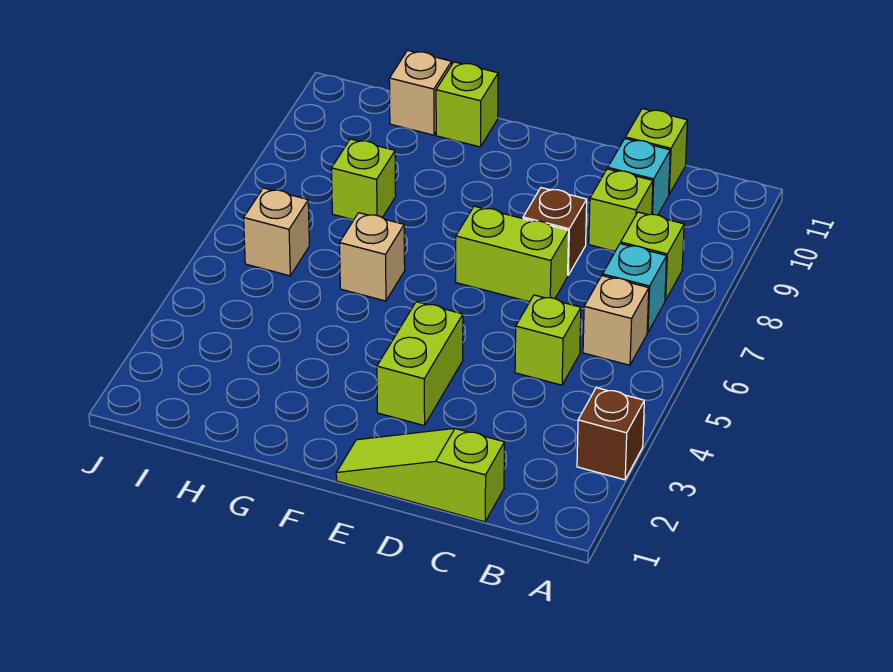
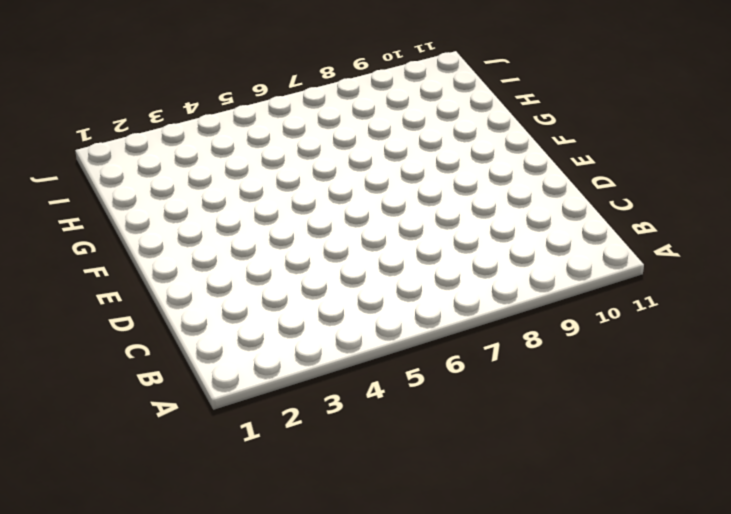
none -> brown brick A3 level 1
none -> tan brick B6 level 1
none -> cyan brick B7 level 1

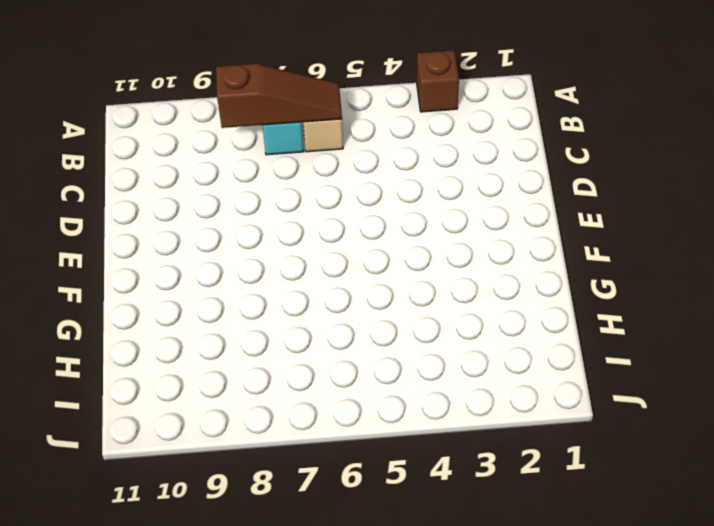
brown slope B6:B8 level 2 top 8 -> none
none -> lime brick B8 level 1
none -> lime slope C1:E1 level 1 top C
none -> lime brick C5 level 1

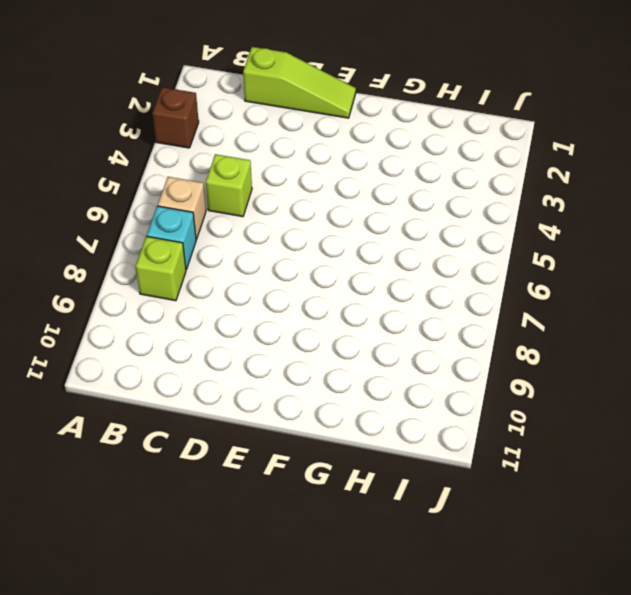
none -> lime brick C9 level 1
none -> cyan brick C10 level 1
none -> lime brick C11 level 1

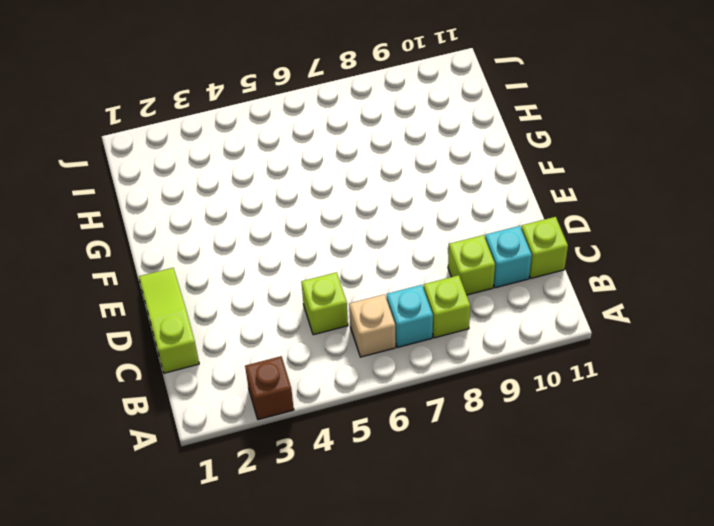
none -> lime brick D7:E7 level 1
none -> brown brick D8 level 1
none -> lime brick E3:E4 level 1

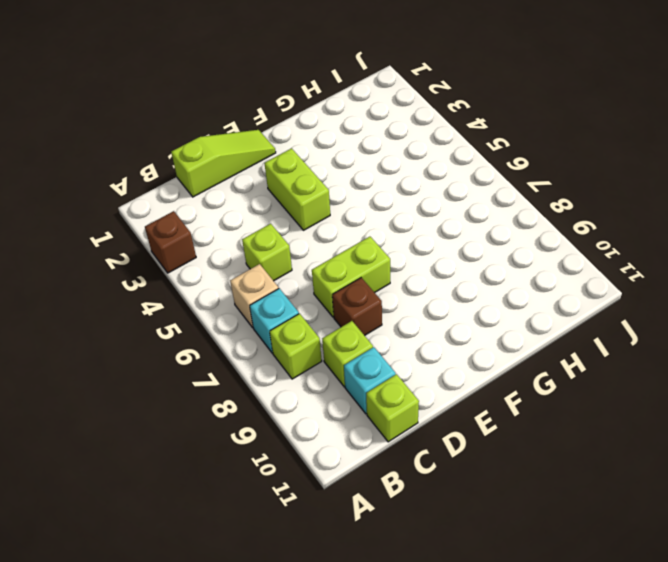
none -> tan brick G6 level 1
none -> lime brick G11 level 1
none -> lime brick H8 level 1

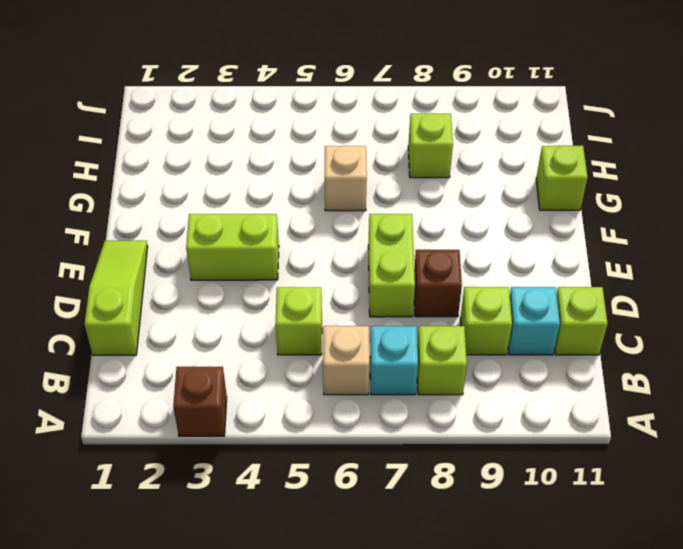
none -> tan brick H11 level 1
none -> tan brick I6 level 1

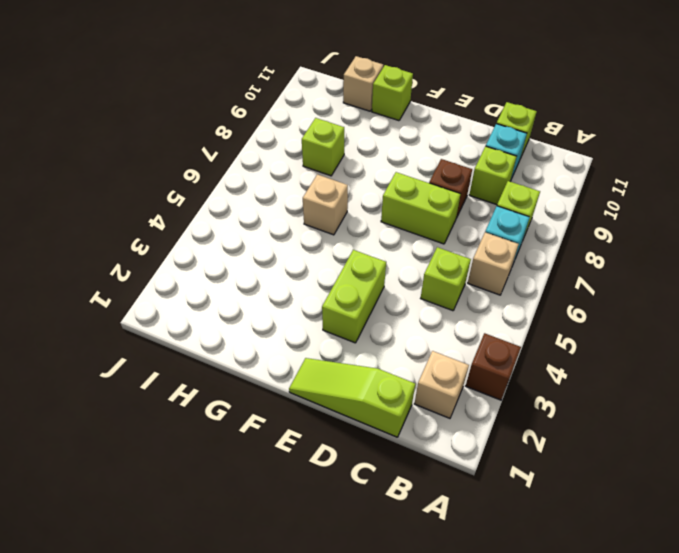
tan brick B2 level 1 -> tan brick I6 level 1

